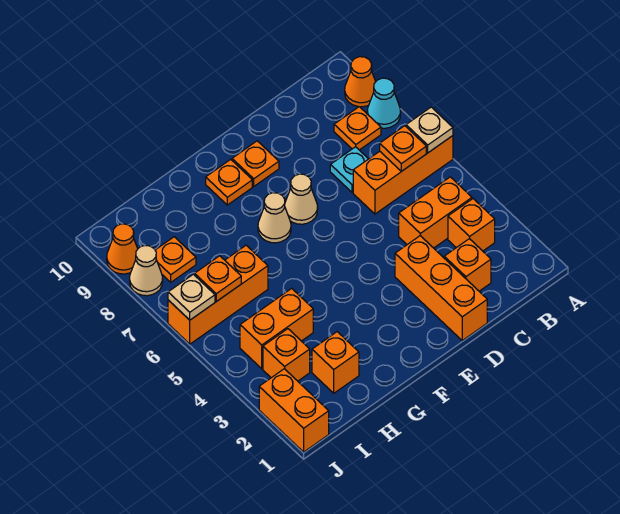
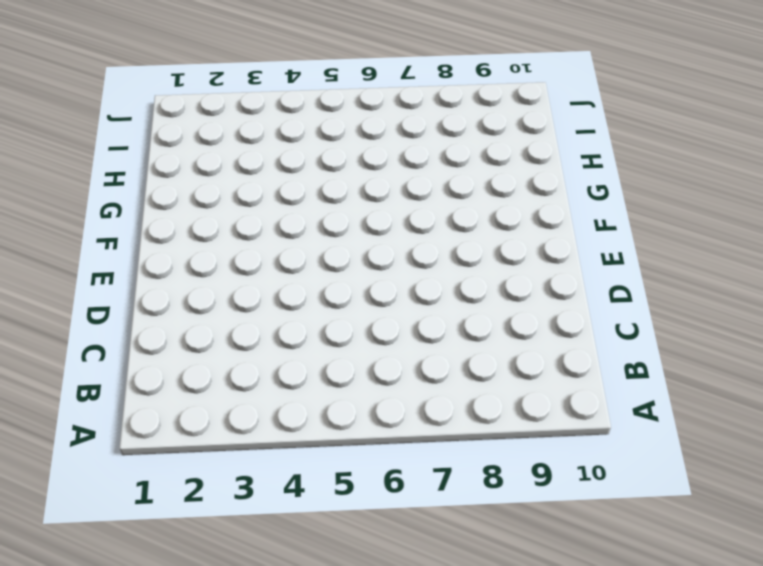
none -> orange brick A6:C6 level 1
none -> cyan cone A8 level 1
none -> orange cone A9 level 1

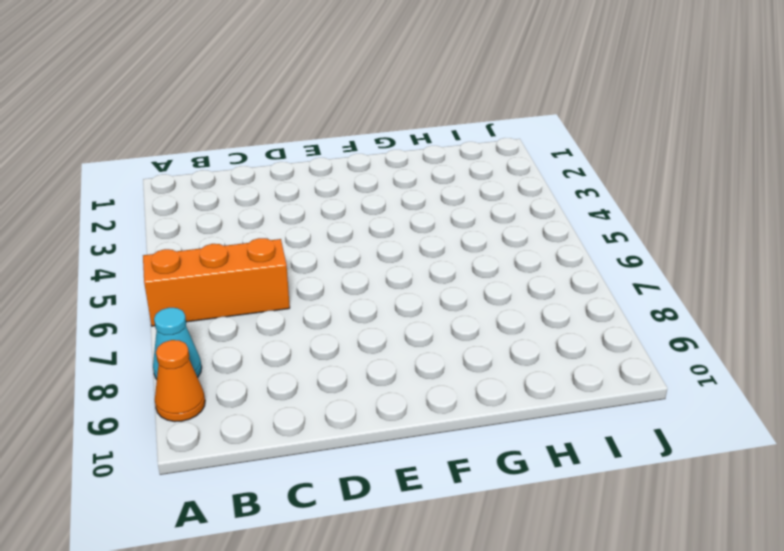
none -> orange brick B3 level 1
none -> orange brick B4:C4 level 1
none -> orange plate B8 level 1

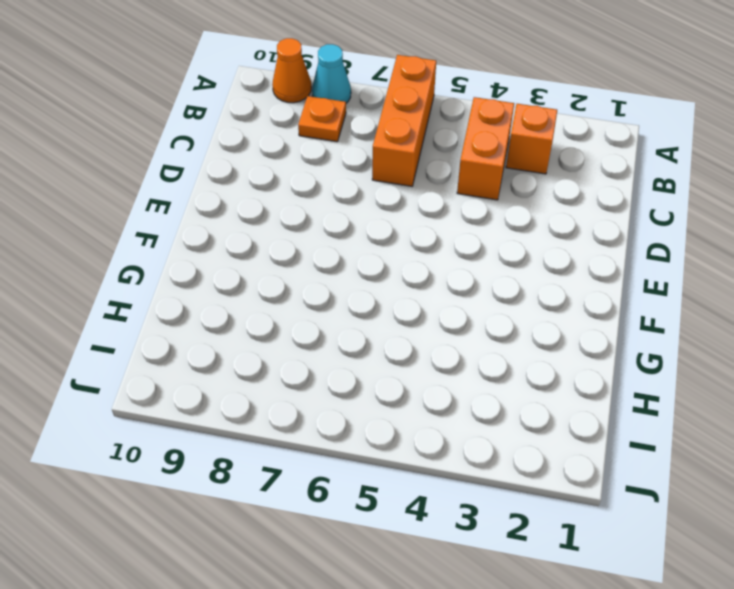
none -> orange brick C2 level 1
none -> cyan plate C7 level 1
none -> orange brick D1:D3 level 1

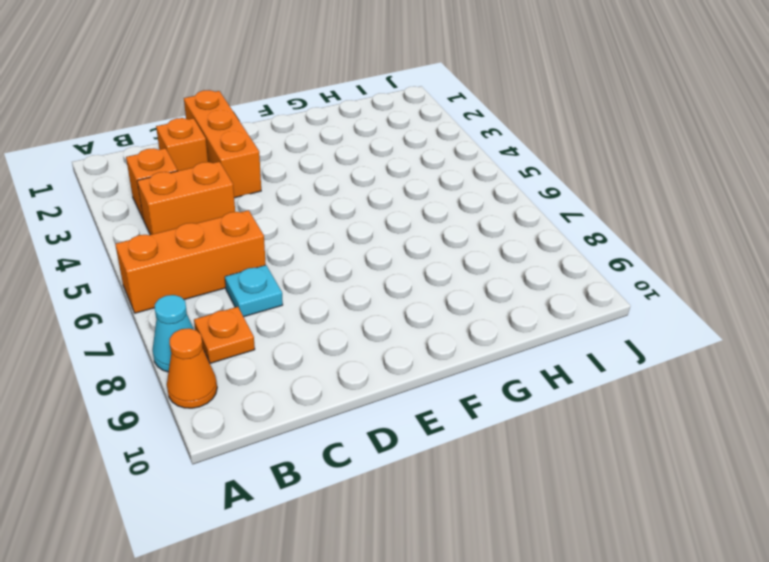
none -> tan cone E7 level 1
none -> orange plate E9 level 1
none -> tan cone F7 level 1

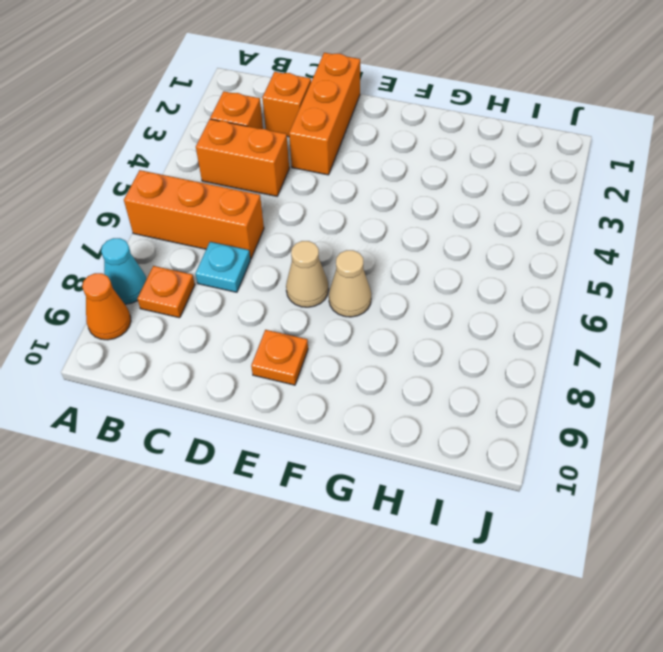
none -> orange plate F9 level 1
none -> orange brick H2 level 1
none -> orange brick H4:I4 level 1

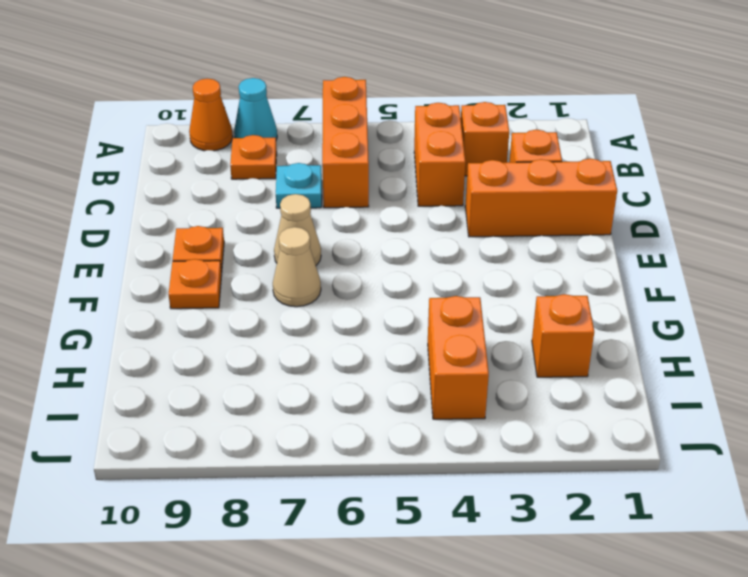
none -> orange brick H6:J6 level 1
none -> orange brick I3 level 1
none -> orange plate I8 level 1

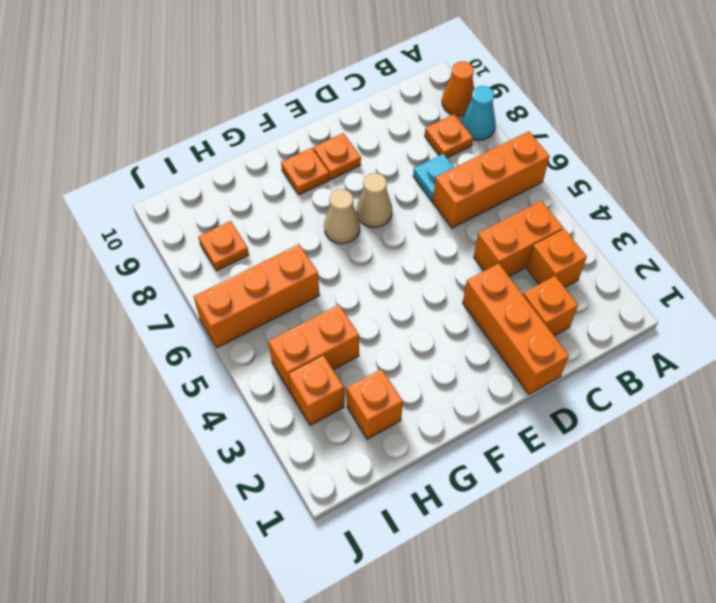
none -> orange brick J1:J2 level 1
none -> tan cone J8 level 1
none -> orange cone J9 level 1

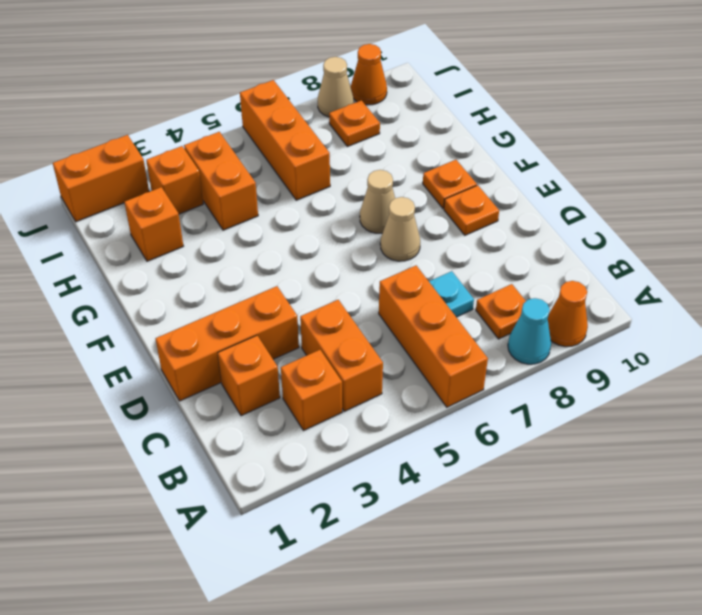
none -> tan plate A6 level 2
none -> orange plate B6 level 2
none -> orange plate I6 level 2

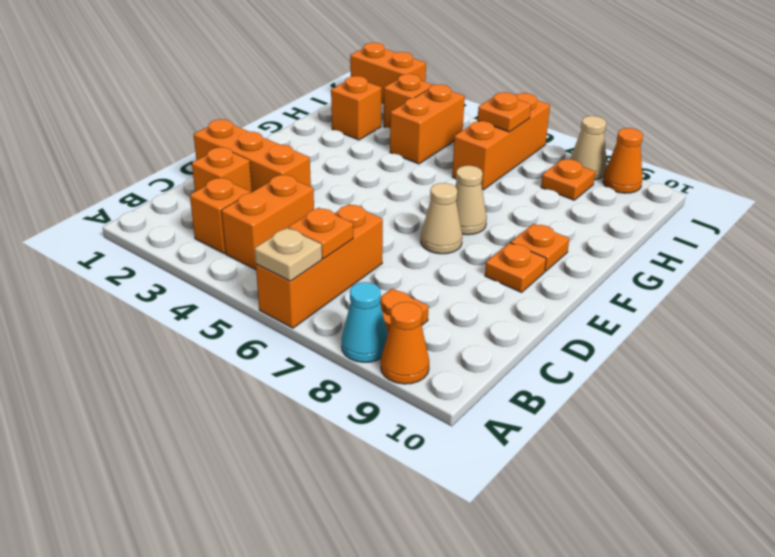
none -> cyan plate C7 level 1
none -> tan plate J6 level 2

